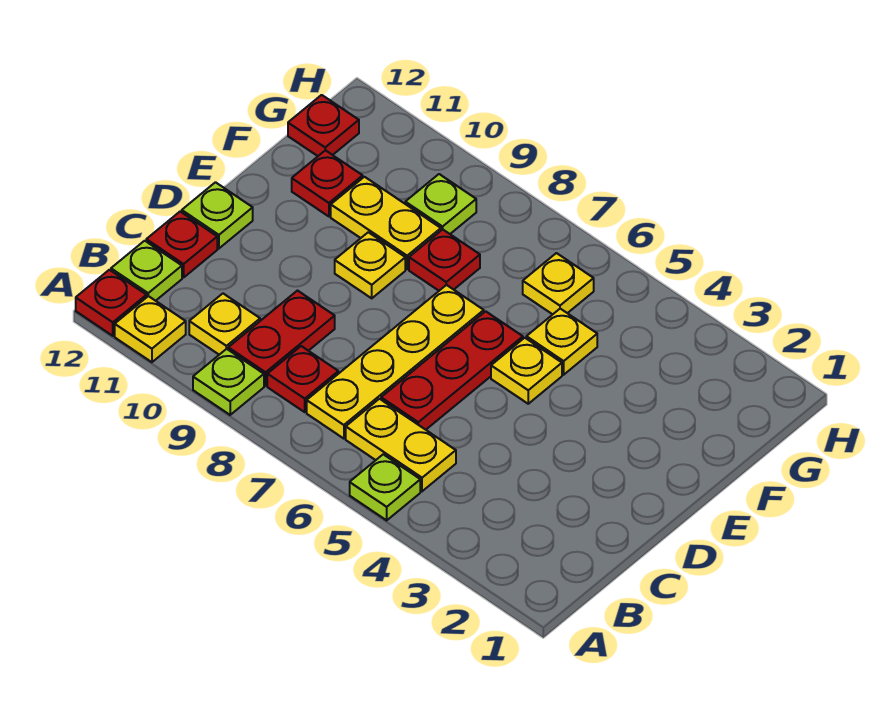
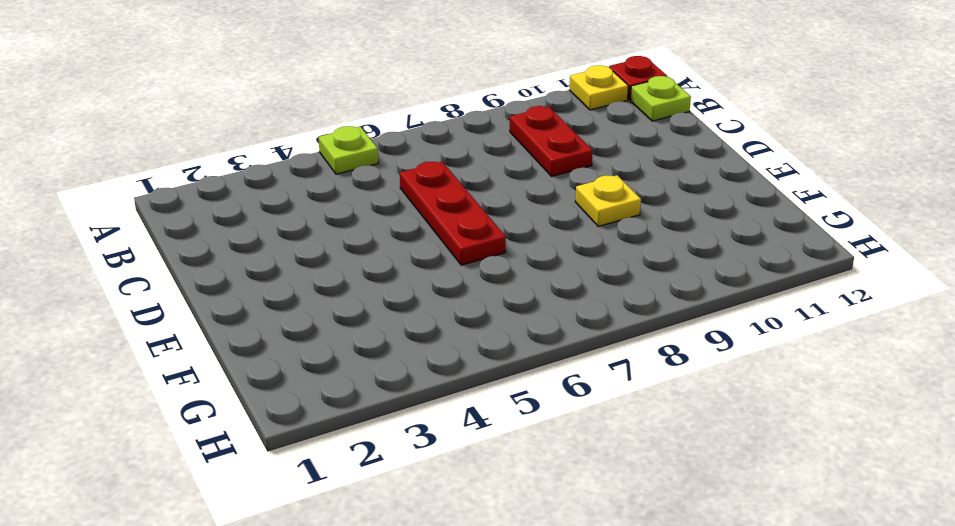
none -> lime plate A9 level 1
none -> yellow plate B5:B6 level 1
none -> yellow plate B7:E7 level 1

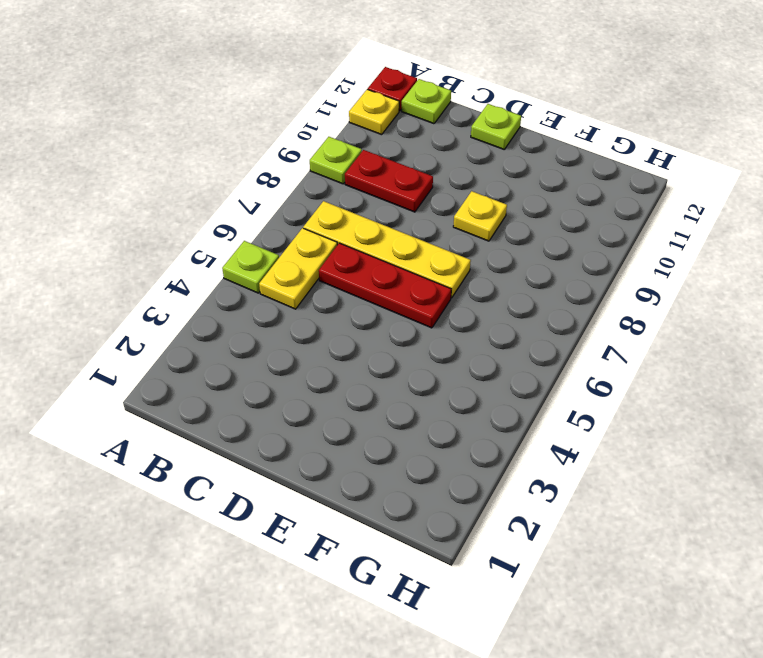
none -> red plate B8 level 1
none -> yellow plate B10 level 1
none -> red plate C12 level 1

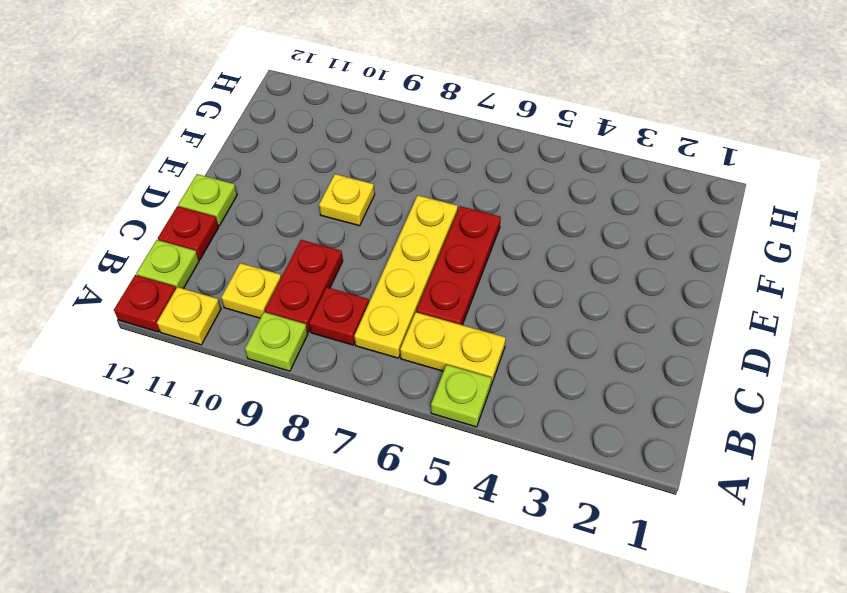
none -> yellow plate E5 level 1
none -> yellow plate F5 level 1
none -> red plate F8 level 1

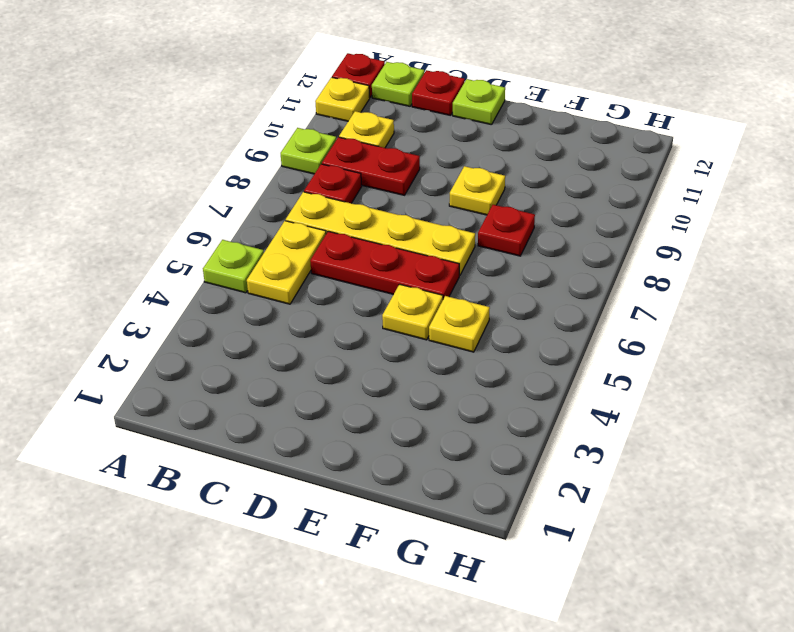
none -> yellow plate F9:F10 level 1
none -> red plate F11 level 1
none -> yellow plate G6 level 1

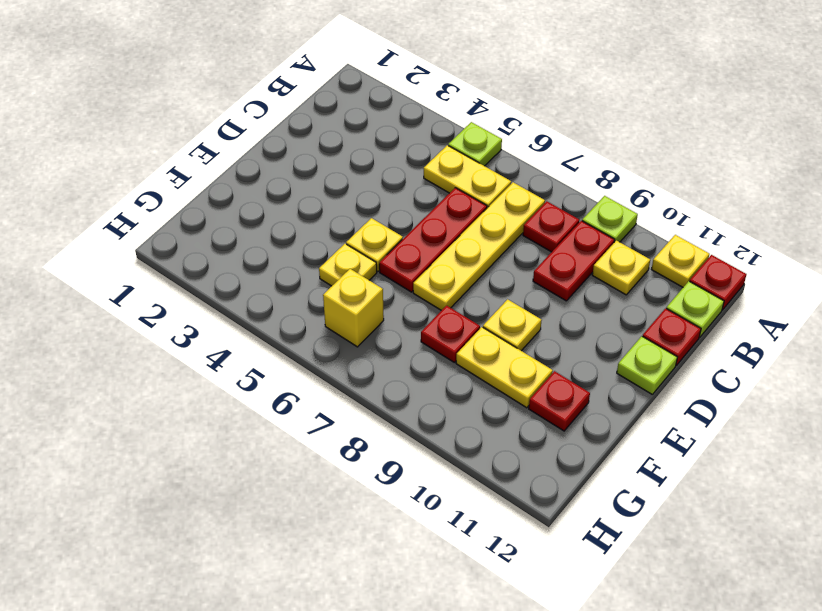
yellow brick G6 level 1 -> yellow plate G6 level 1
none -> lime plate G9 level 1
none -> red plate G12 level 1

